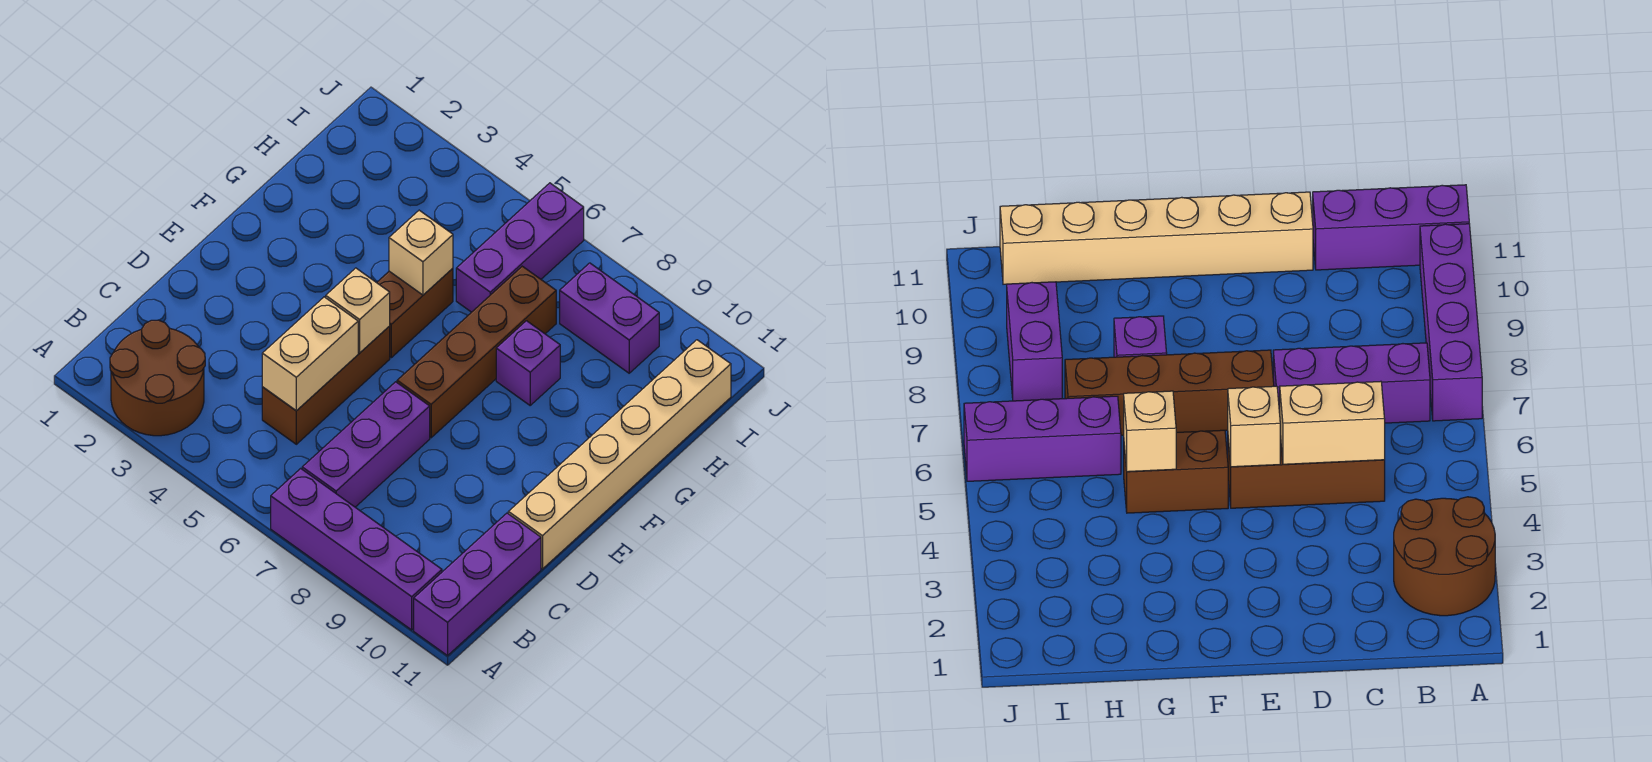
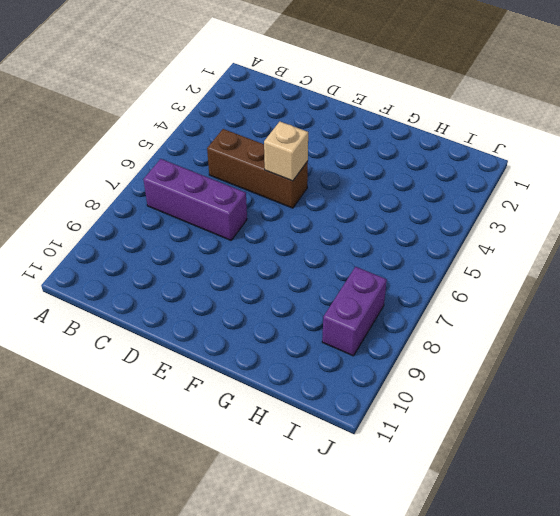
none -> brown round brick A2:B3 level 1
none -> purple brick A7:A10 level 1
none -> purple brick A11:C11 level 1

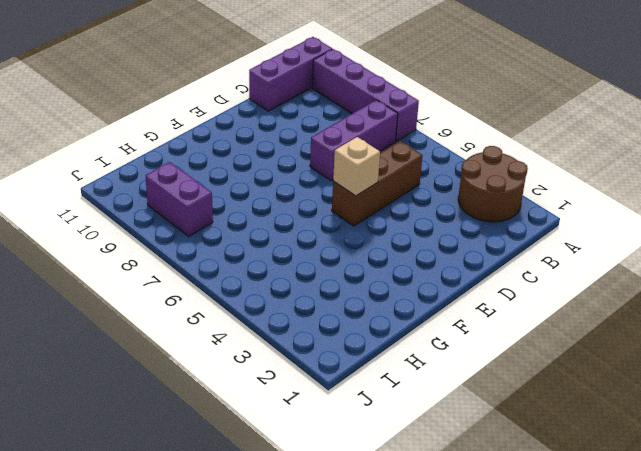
none -> tan brick D11:I11 level 1
none -> brown brick E7:H7 level 1
none -> brown brick F5:G5 level 1

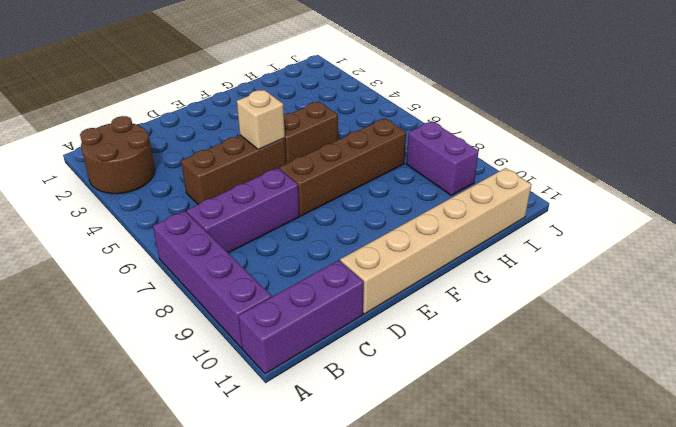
none -> purple brick G8 level 1
none -> purple brick H6:J6 level 1
none -> tan brick C5:D5 level 2

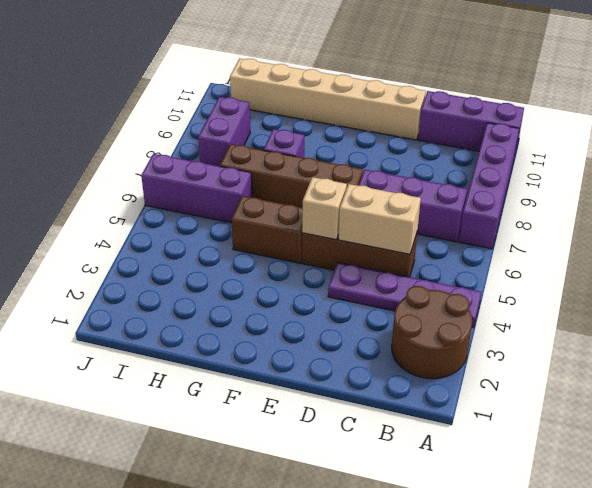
purple plate A4:D4 level 1 -> none
none -> tan brick G5 level 2

